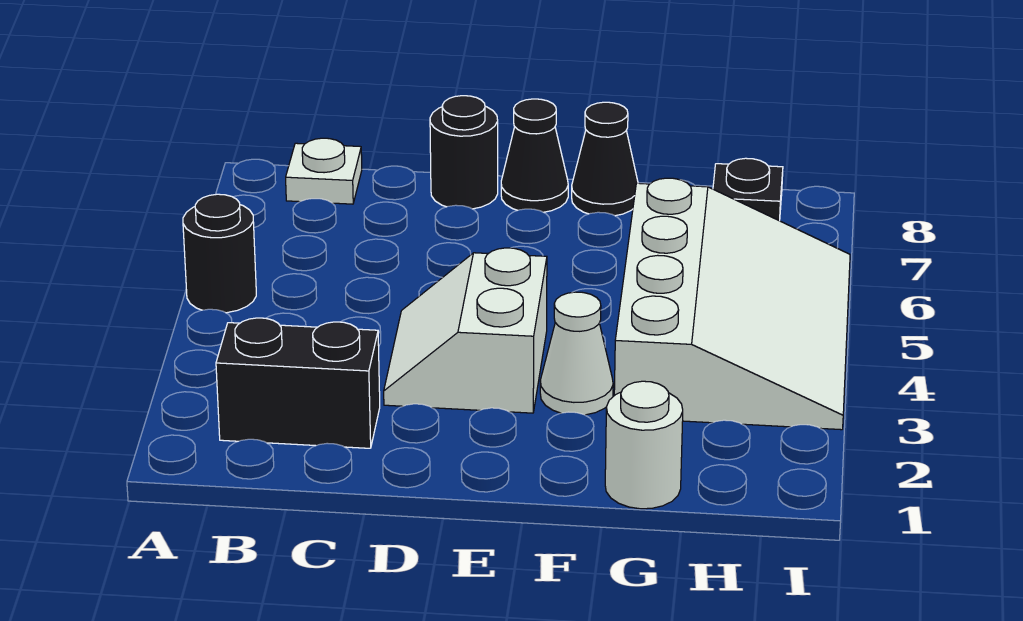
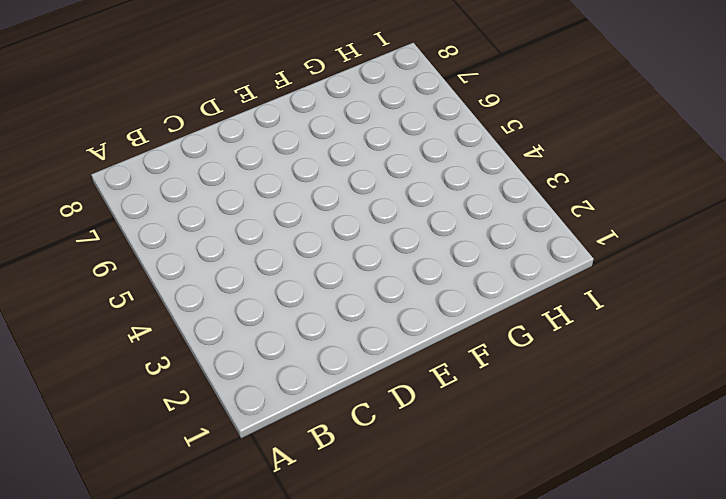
none -> black round brick A5 level 1
none -> black brick B2:C2 level 1

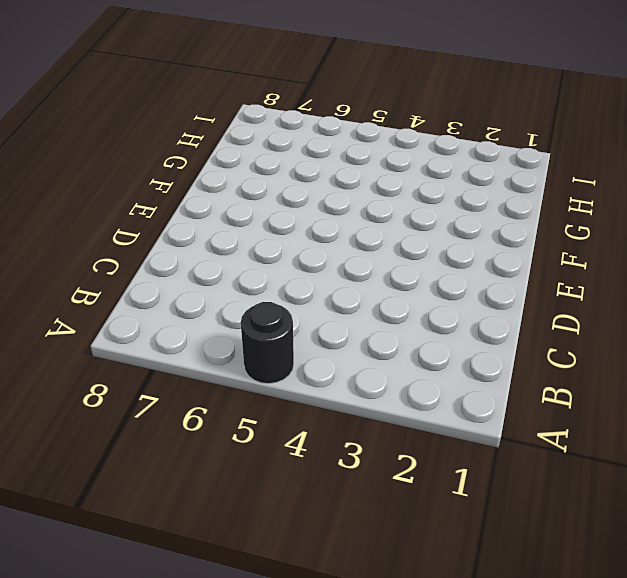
none -> black brick B2:C2 level 1
none -> white plate B8 level 1

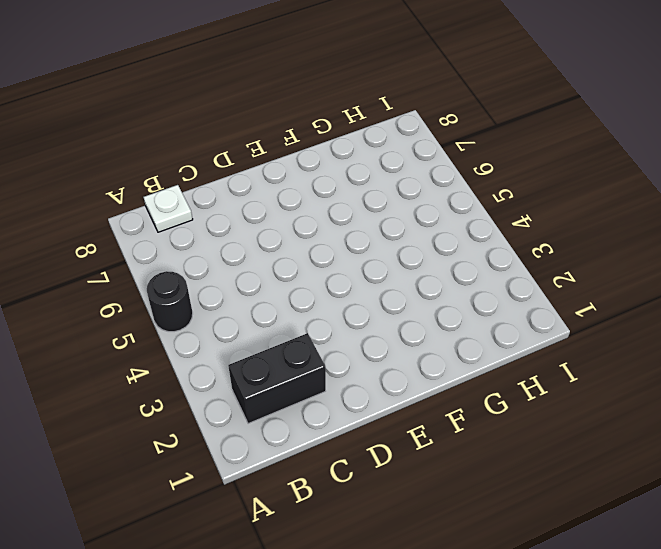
none -> white slope D3:E4 level 1 top E
none -> black round brick D8 level 1

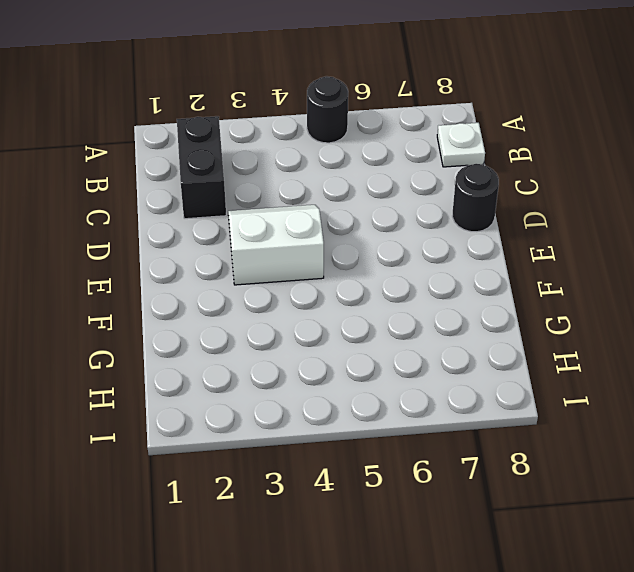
none -> black cone E8 level 1
none -> white cone F3 level 1

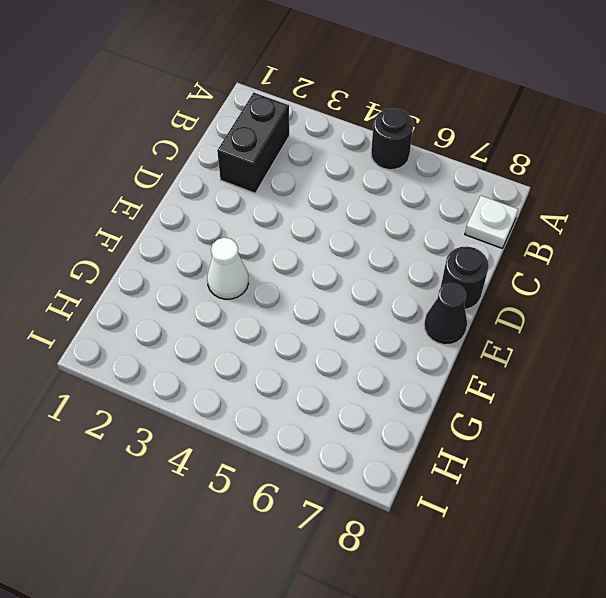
none -> white slope D3:E4 level 1 top E
none -> black cone F8 level 1

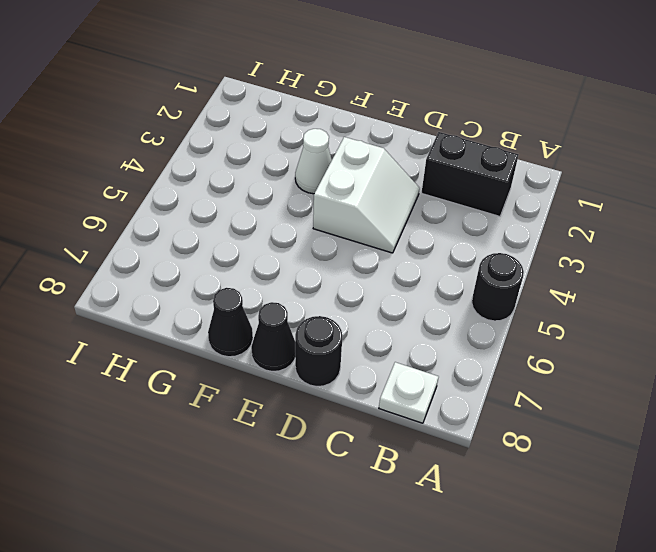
none -> white round brick G1 level 1
none -> white slope G3:I6 level 1 top G

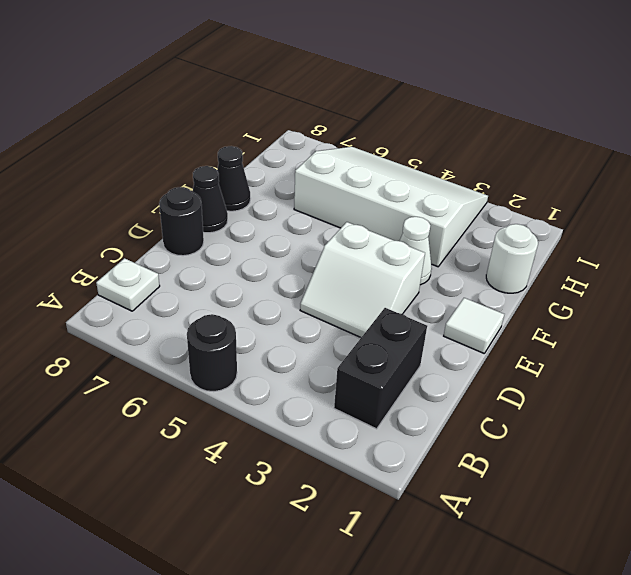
white tile E1 level 1 -> none
none -> black plate H8 level 1

